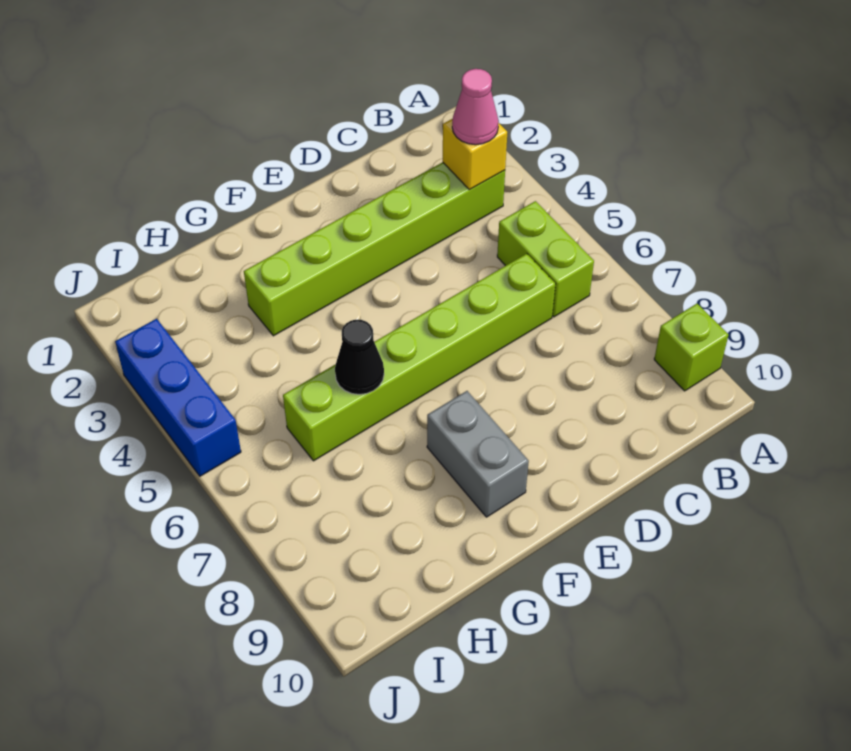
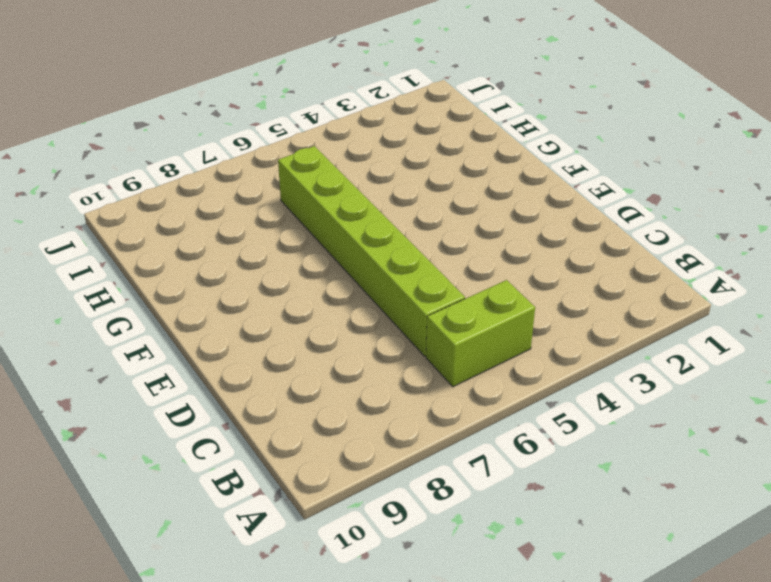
none -> lime brick A9 level 1
none -> lime brick B3:G3 level 1

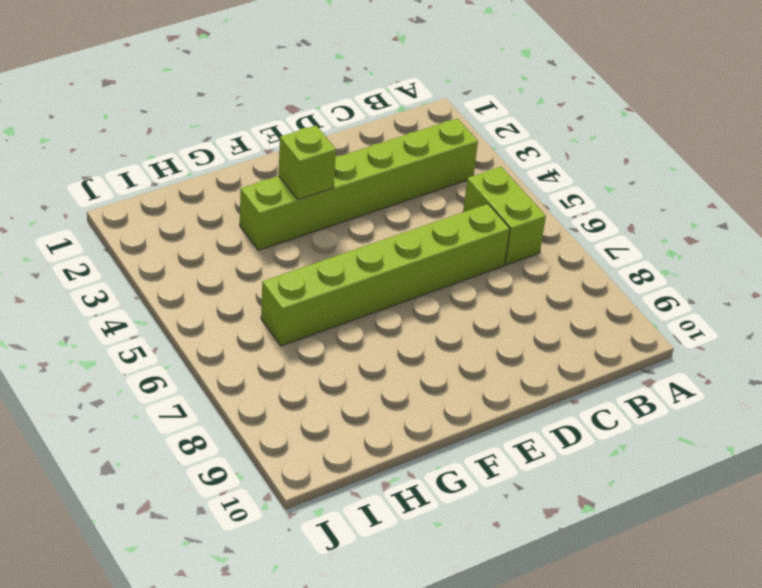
lime brick F3 level 2 -> lime brick A9 level 1
none -> grey brick F8:F9 level 1
none -> blue brick J3:J5 level 1

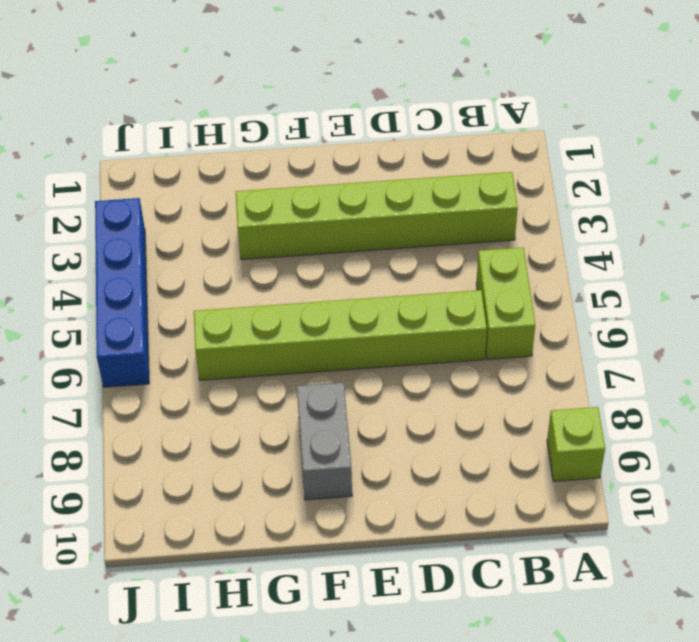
blue brick J3:J6 level 1 -> blue brick J3:J5 level 1
none -> yellow brick B3 level 2
none -> black cone G6 level 2

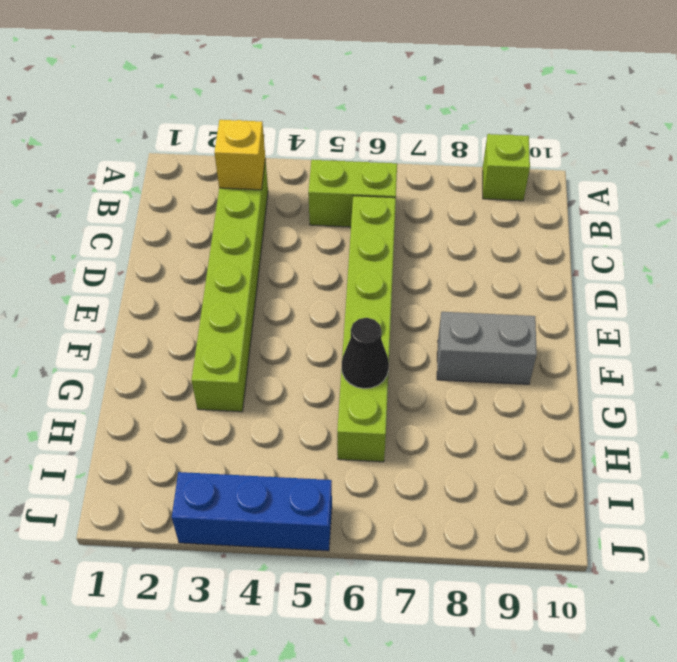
none -> pink cone B3 level 3

